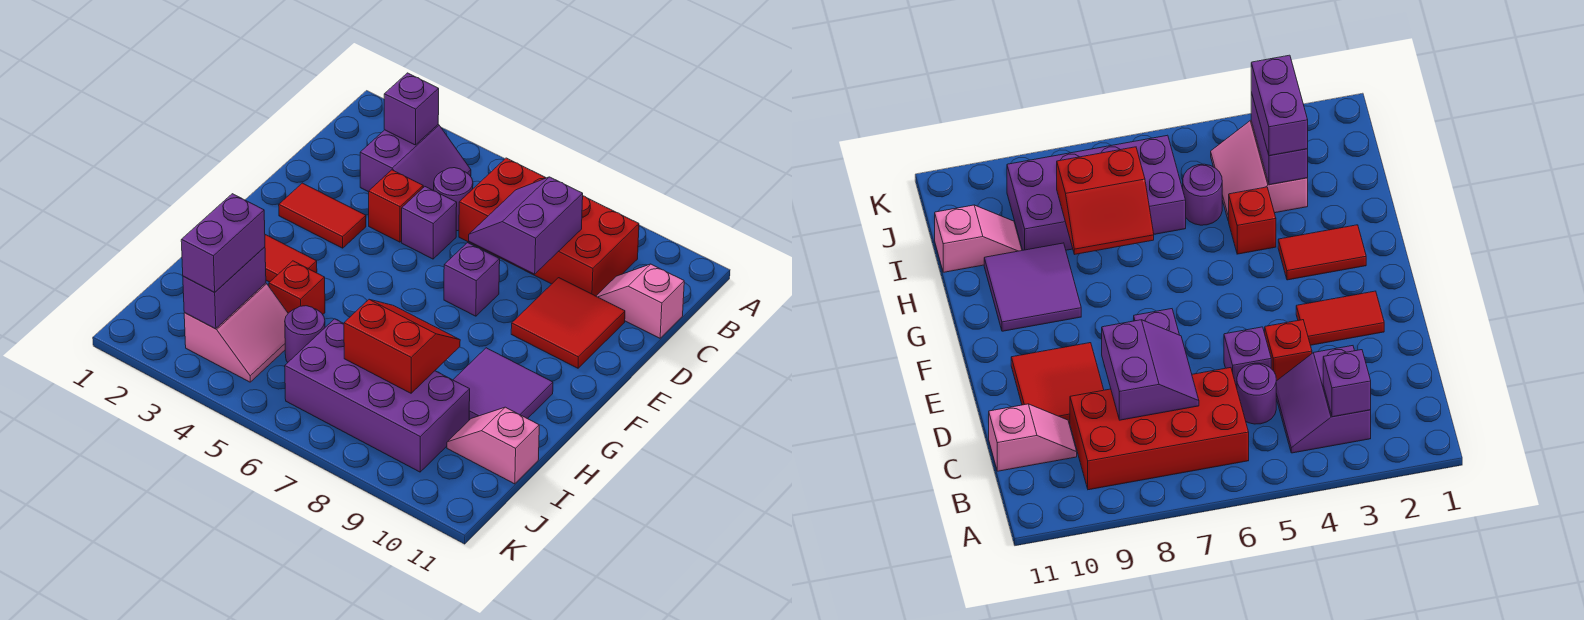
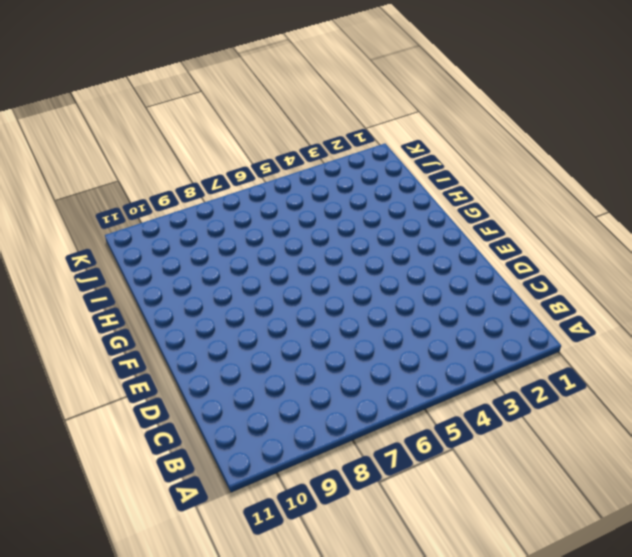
none -> purple slope B3:C4 level 1 top 3
none -> red brick B6:C9 level 1
none -> purple round brick C5 level 1

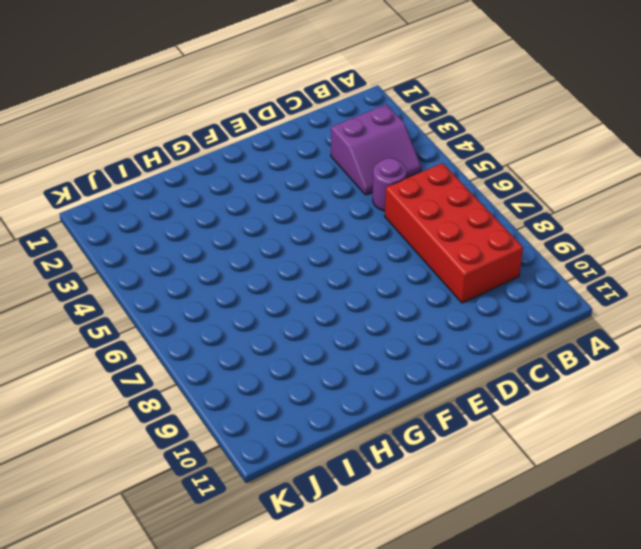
none -> pink slope C10:C11 level 1 top 11
none -> red brick D4 level 1
none -> purple brick D5 level 1

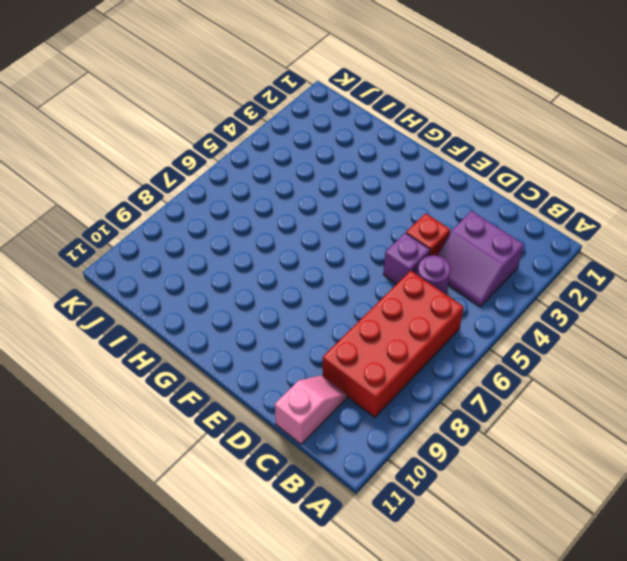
none -> red tile D9:E10 level 1
none -> red tile E2:E3 level 1
none -> purple brick E7 level 1

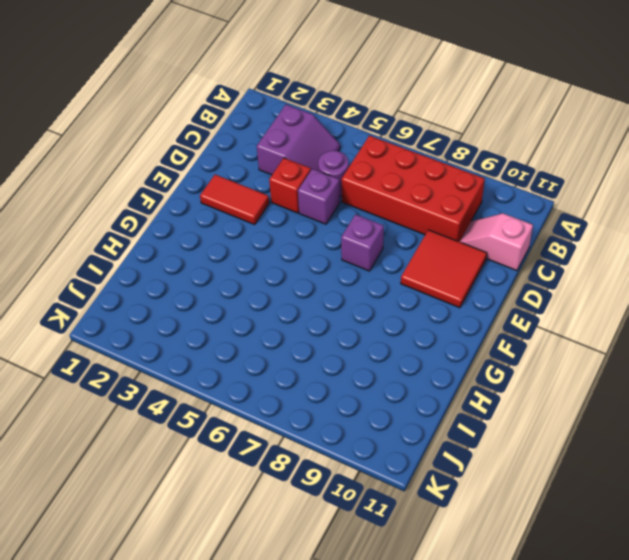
none -> red tile G2:G3 level 1
none -> purple tile G9:H10 level 1
none -> red brick H4 level 1

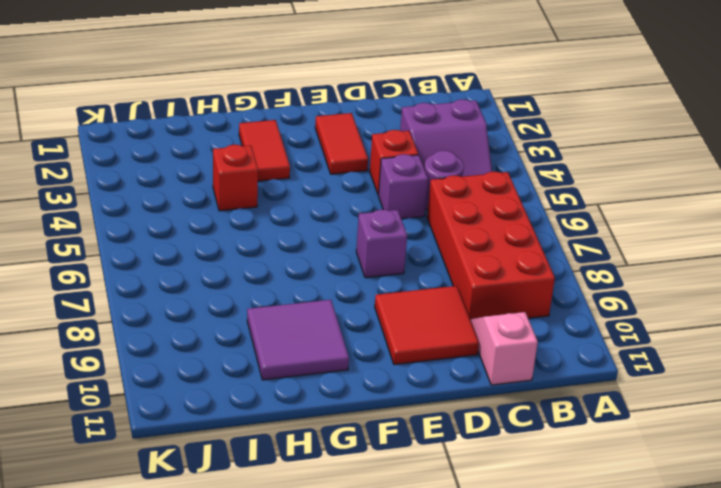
none -> pink slope I3:J4 level 1 top 3
none -> purple round brick I5 level 1
none -> purple brick I6:J9 level 1

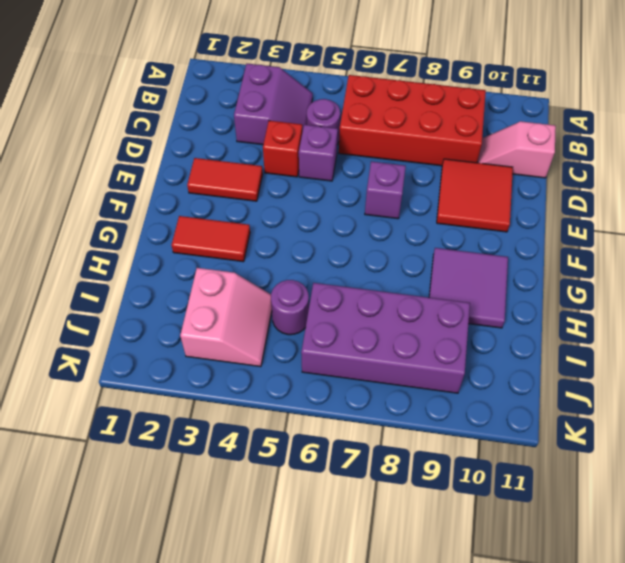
none -> red brick H4 level 1
none -> pink slope I10:I11 level 1 top 11
none -> purple brick B3 level 2

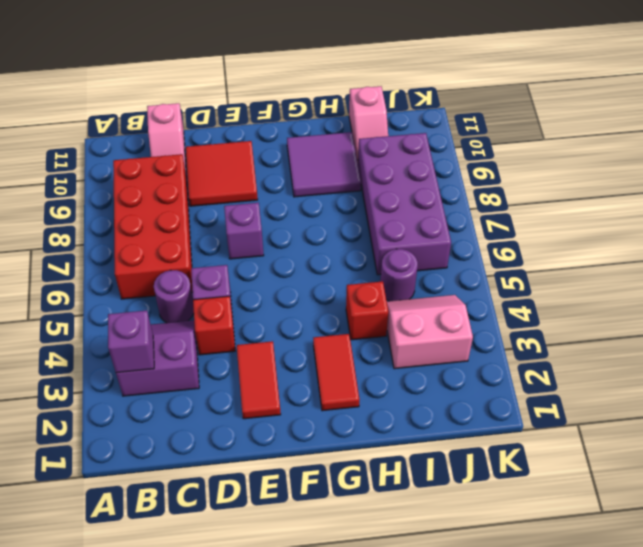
none -> purple slope C7:D8 level 2 top 8
none -> red slope H7:I8 level 2 top I
none -> purple brick I3:J3 level 2

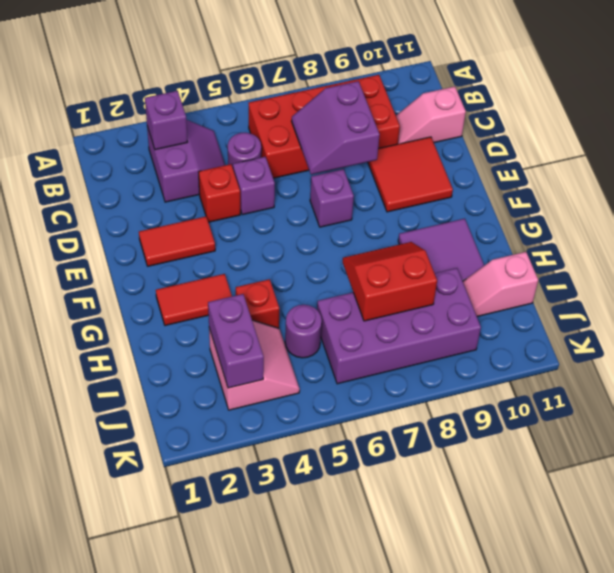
none -> purple brick I3:J3 level 3

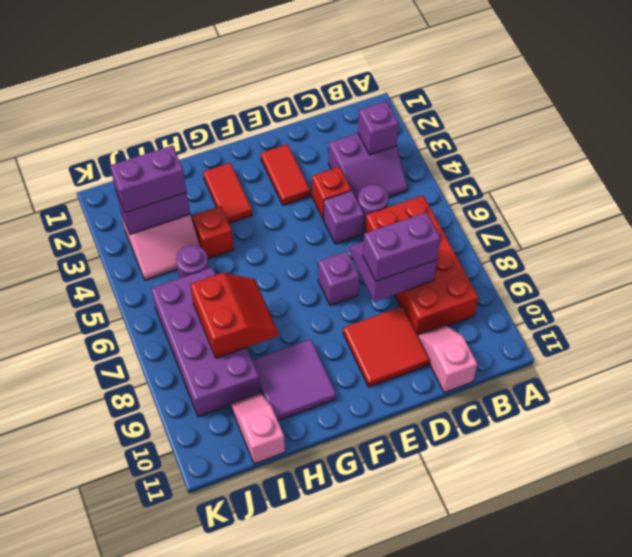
purple brick C8:D8 level 3 -> none

